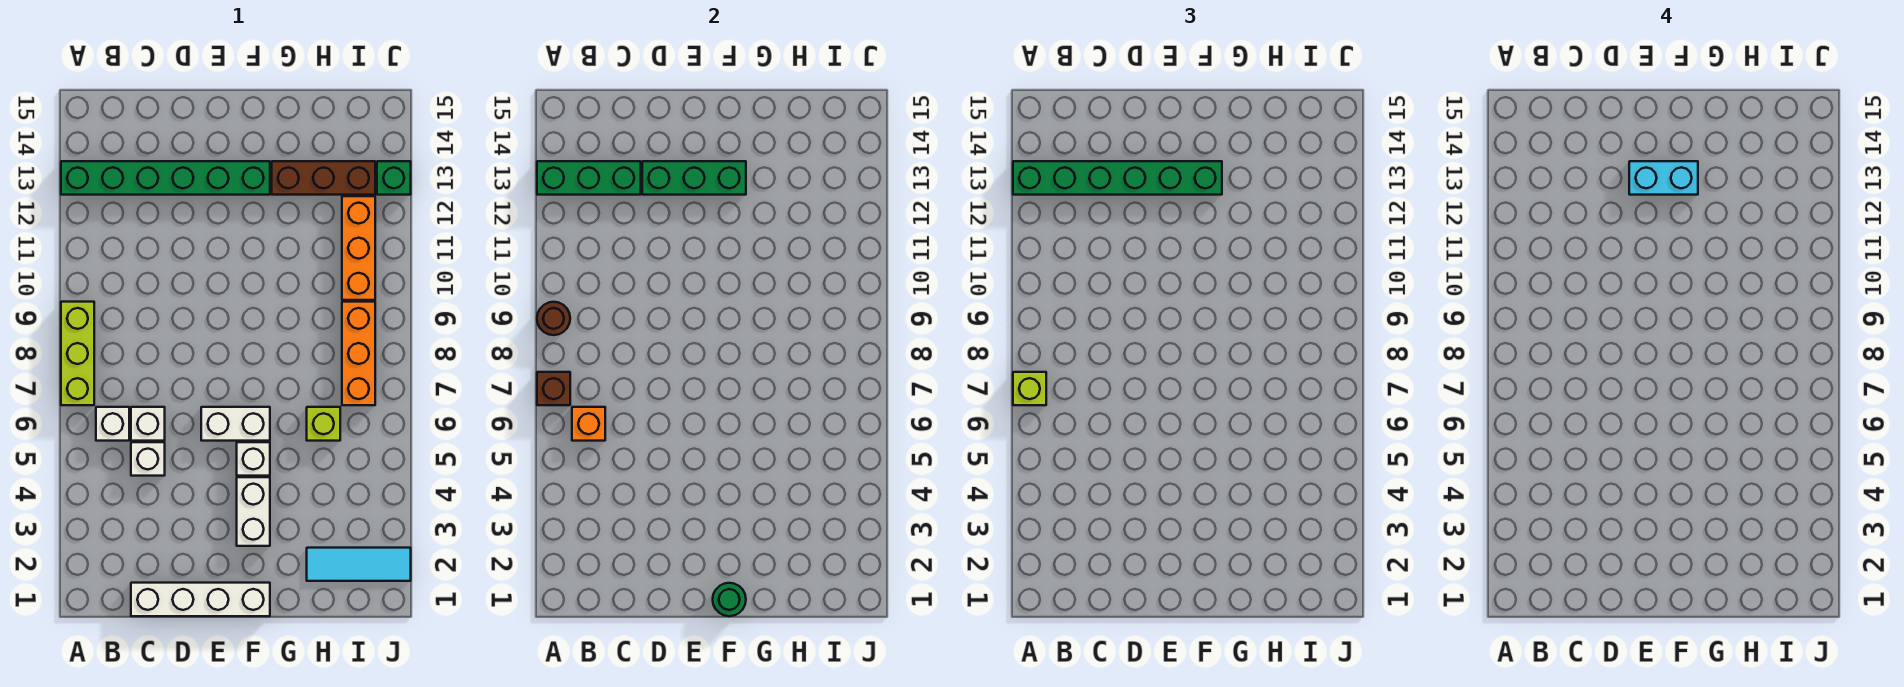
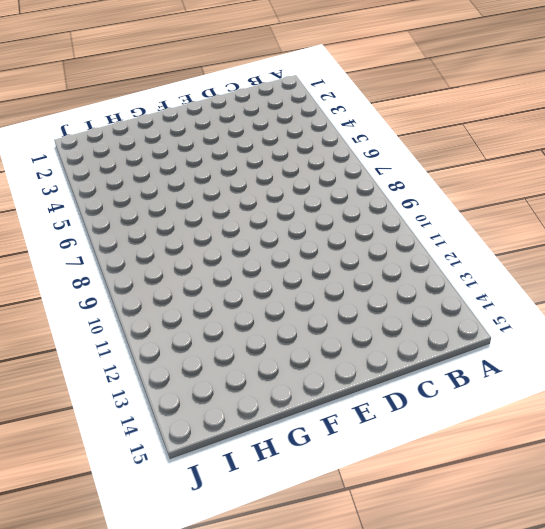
none -> lime brick A7:A9 level 1
none -> green brick A13:F13 level 1
none -> white brick B6 level 1

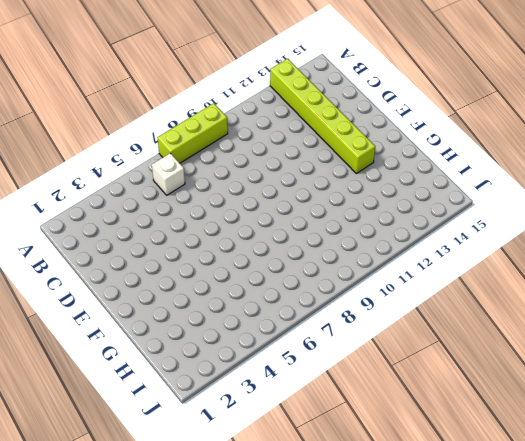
lime brick A13:F13 level 1 -> green brick A13:F13 level 1
none -> white brick C1:F1 level 1
none -> white brick C5 level 1
none -> white brick C6 level 1

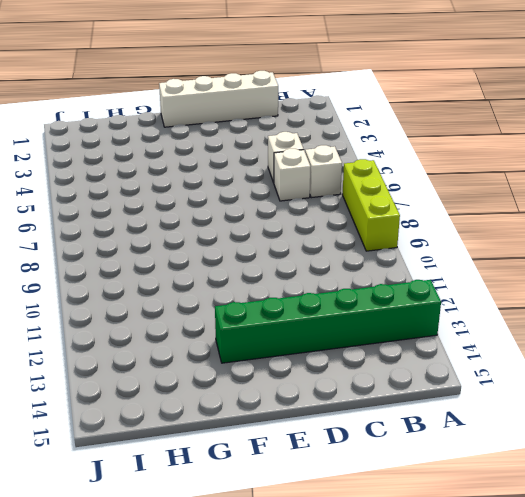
none -> white brick E6:F6 level 1
none -> white brick F3:F4 level 1
none -> white brick F5 level 1

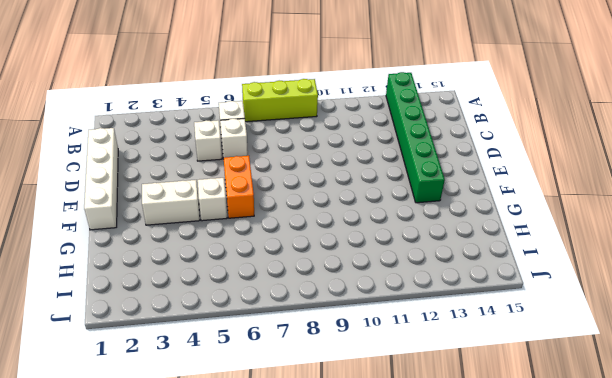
orange brick E6:F6 level 1 -> white brick E6:F6 level 1
none -> brown brick G13:I13 level 1
none -> cyan tile H2:J2 level 1
none -> lime brick H6 level 1

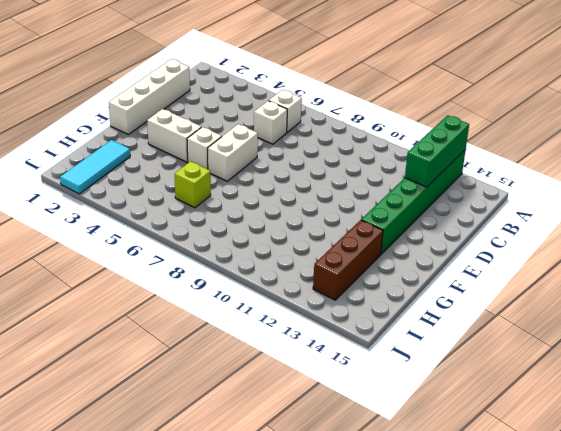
none -> lime brick A7:A9 level 1
none -> white brick C5 level 1
none -> orange brick I7:I9 level 1

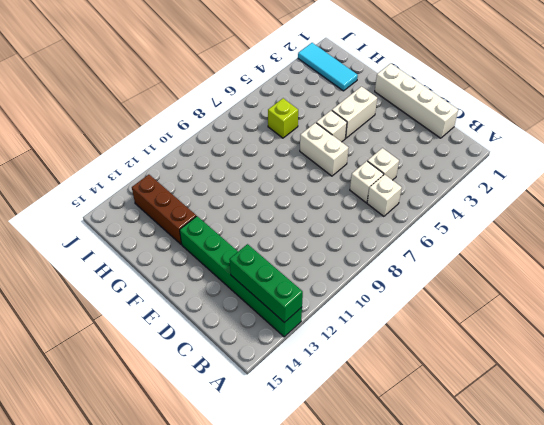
none -> lime brick A7:A9 level 1
none -> orange brick I7:I9 level 1
none -> orange brick I10:I12 level 1

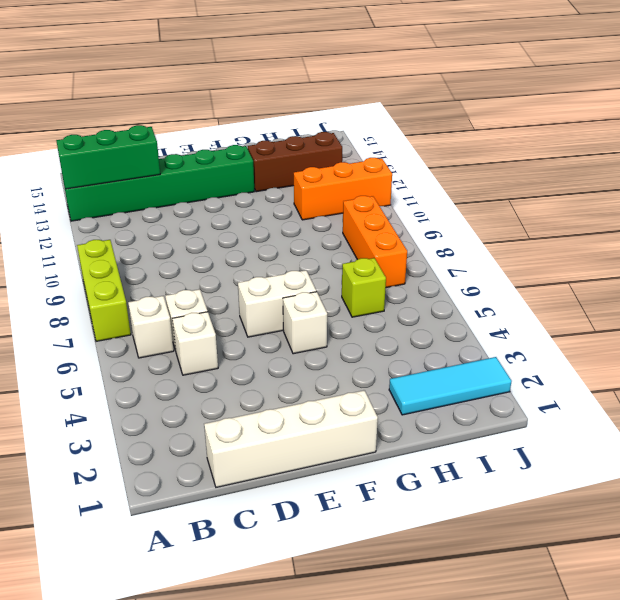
orange brick H11:J11 level 1 -> orange brick I10:I12 level 1
none -> white brick F3:F4 level 1
none -> green brick J13 level 1
none -> brown brick A7 level 2

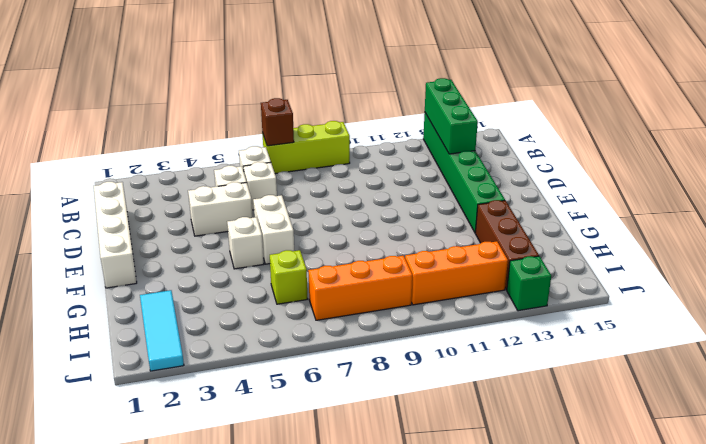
white brick D4:D5 level 1 -> white brick F3:F4 level 1
none -> brown round brick A9 level 2
none -> orange brick B6 level 2
none -> green brick D13:F13 level 2

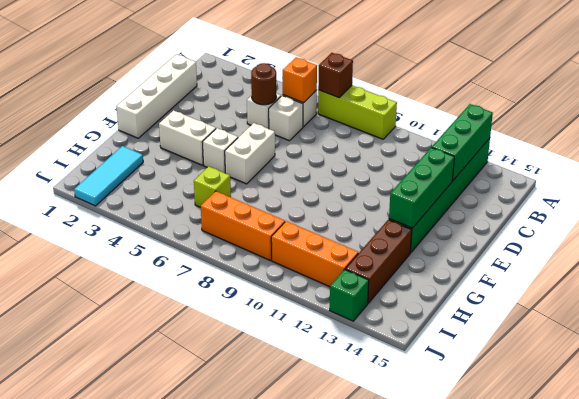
brown round brick C5 level 2 -> brown round brick A9 level 2
none -> green round brick F1 level 2
none -> lime brick A7 level 3
none -> green brick A13:F13 level 3

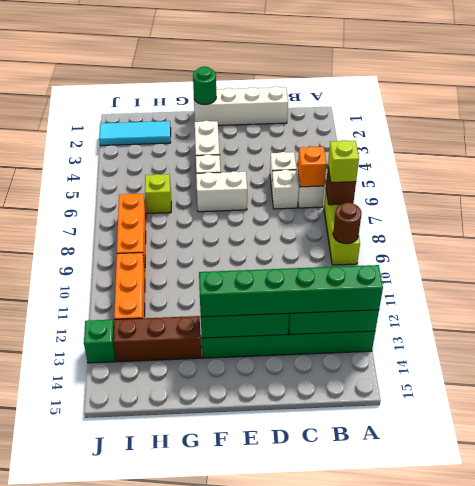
none -> cyan brick E13:F13 level 4

